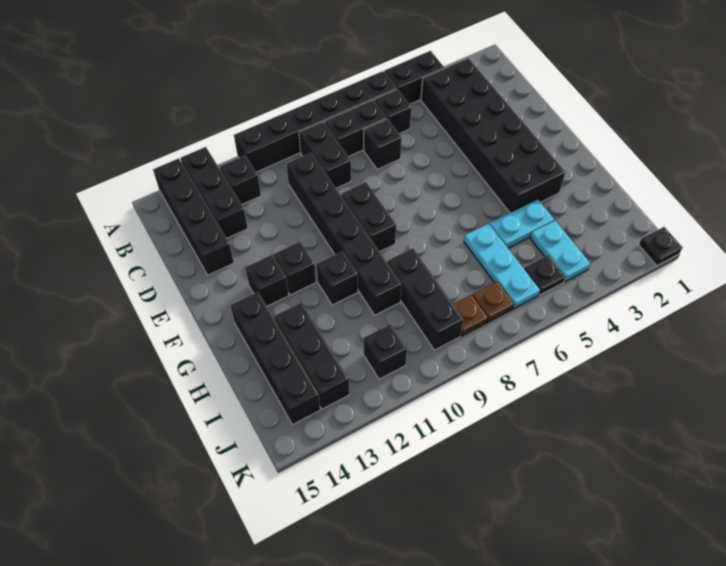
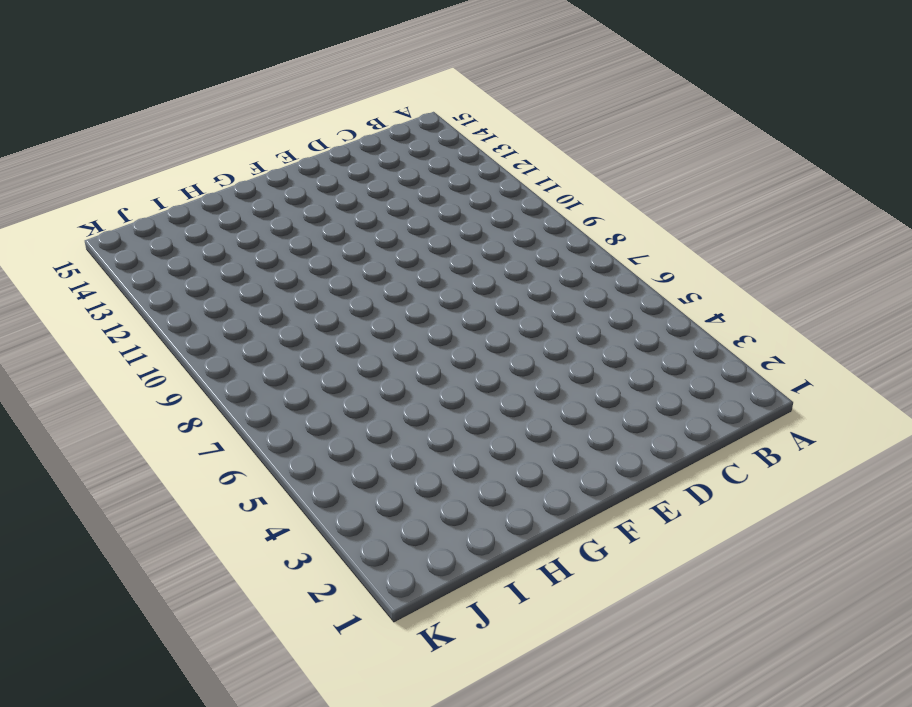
none -> black brick A4:A5 level 1
none -> black brick A6:A11 level 1
none -> black brick A13:C13 level 1

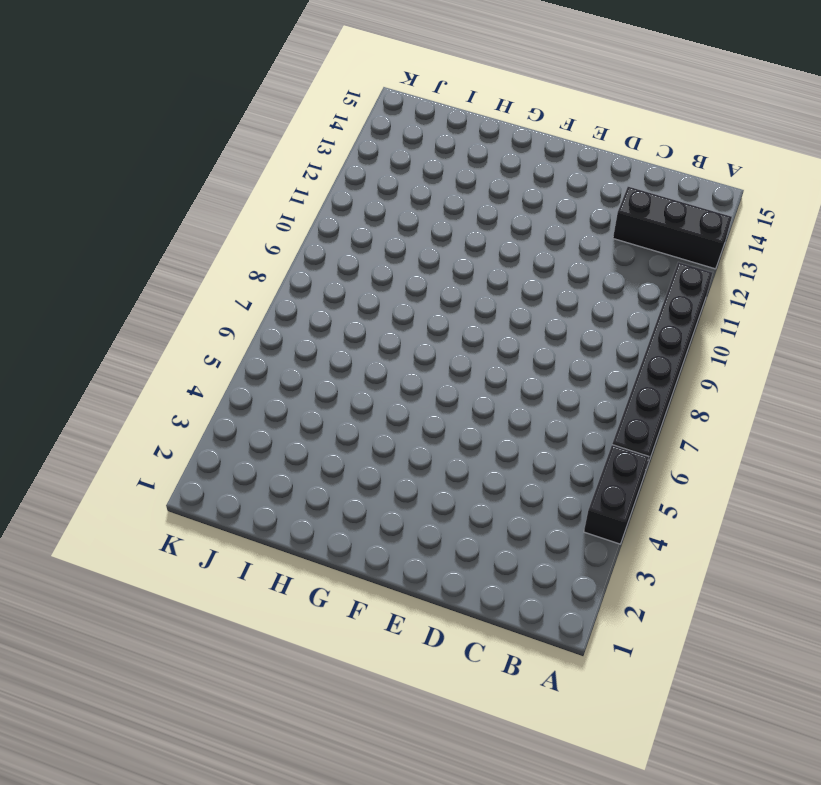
none -> black brick A14:D14 level 1
none -> black brick B3:G4 level 1
none -> black brick B6 level 1

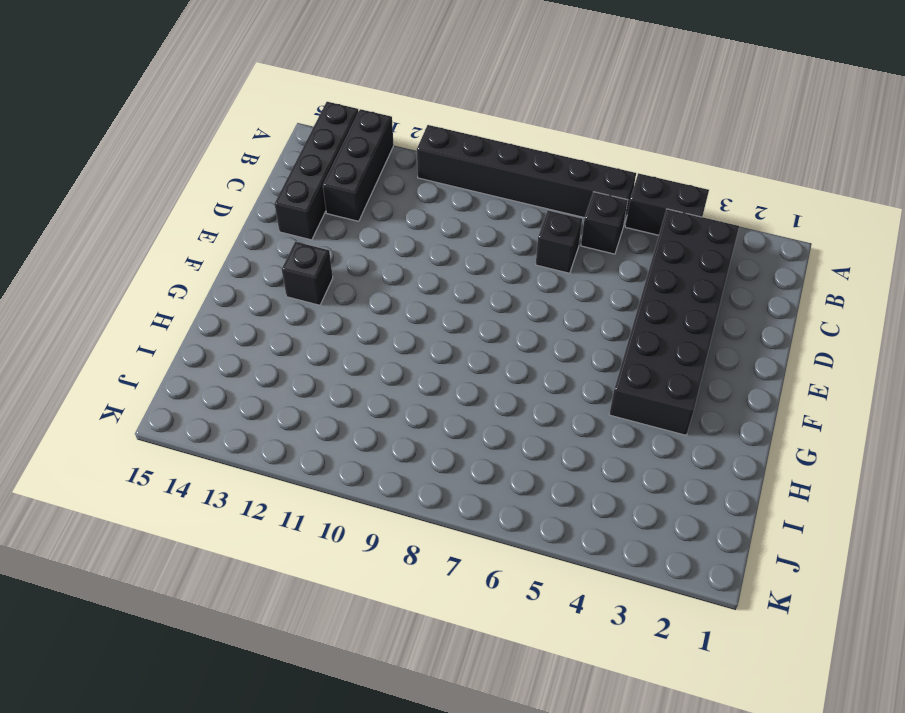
none -> black brick B7:B8 level 1
none -> black brick B9:C9 level 1
none -> black brick B12 level 1

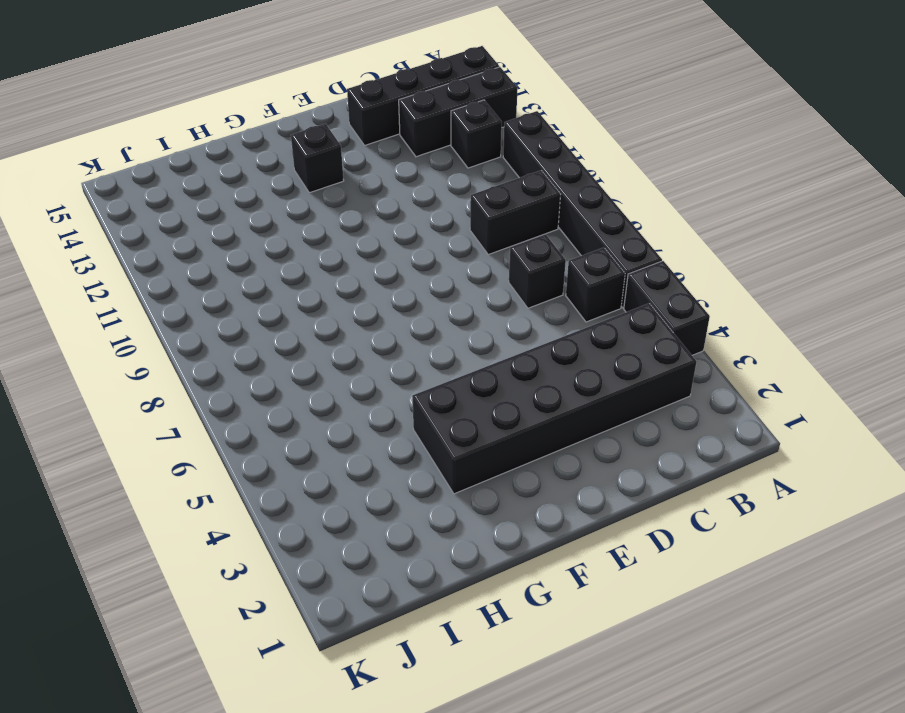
none -> black brick B7:B8 level 1
none -> black brick C10:H10 level 1
none -> black brick E9:F9 level 1

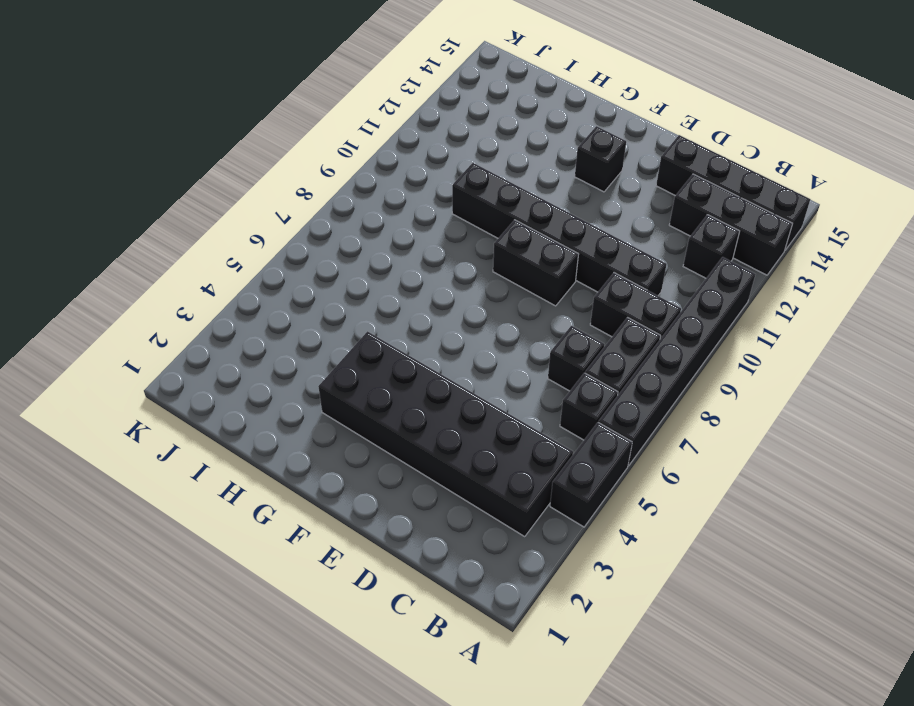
none -> black brick F12 level 1
none -> black brick G11 level 1
none -> black brick G14:J14 level 1

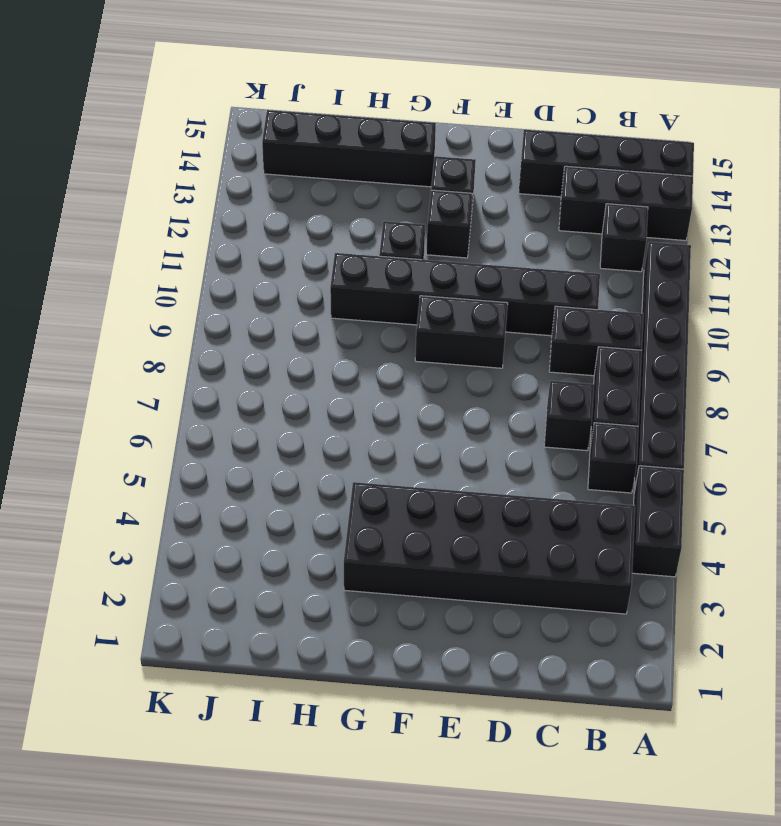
none -> cyan plate H4:H5 level 1
none -> cyan plate H6:J6 level 1
none -> black brick H9:J9 level 1

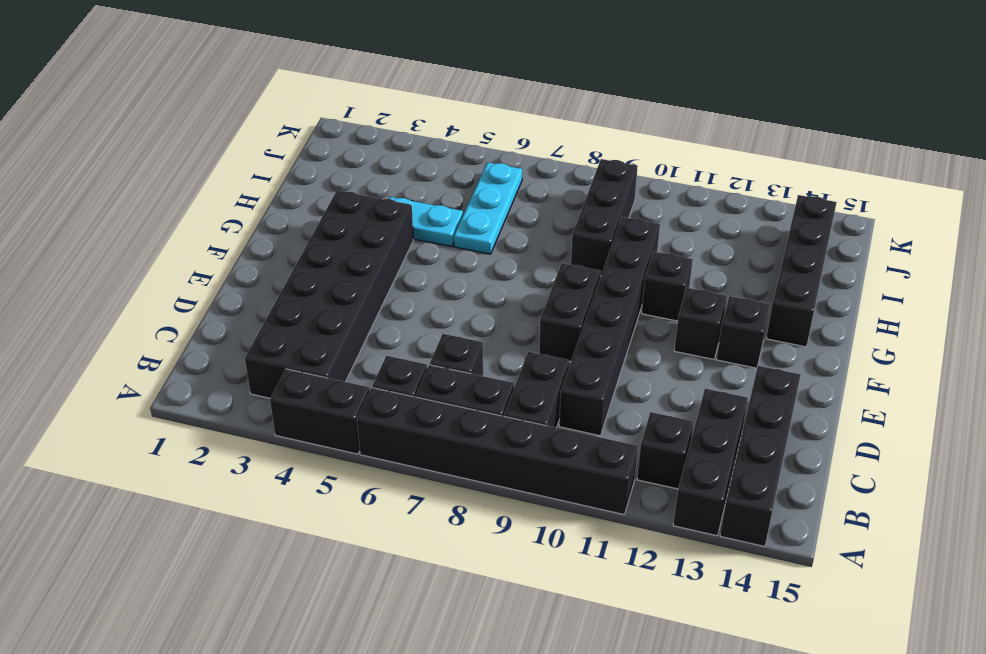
none -> black brick H13:J13 level 1
none -> cyan plate I4:J4 level 1
none -> black plate J5 level 1

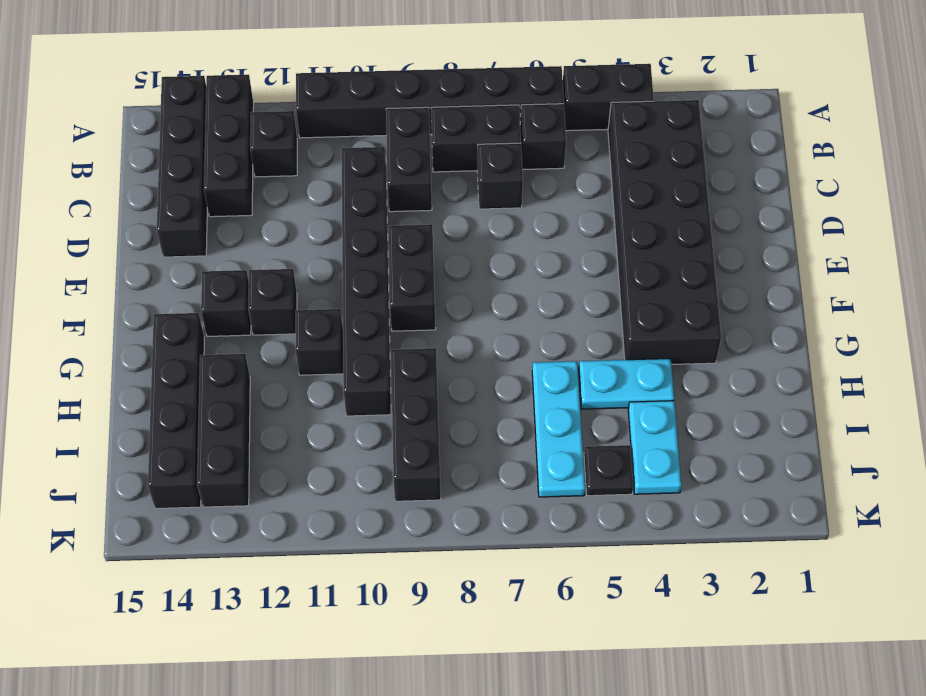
none -> brown plate J7 level 1
none -> brown plate J8 level 1
none -> black brick J11 level 1

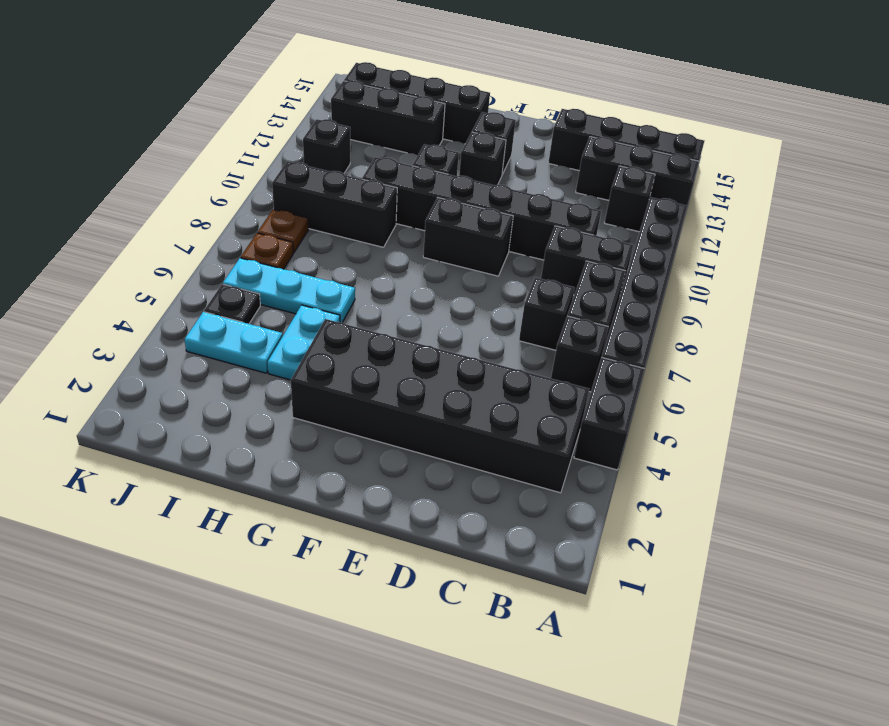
none -> black plate K1 level 1

